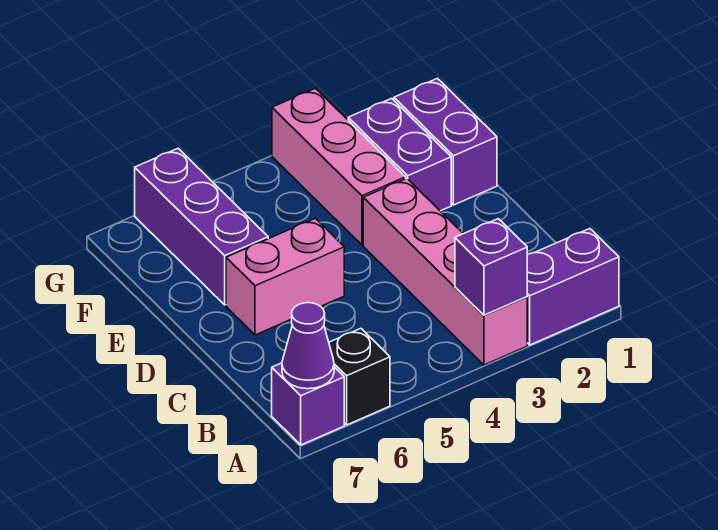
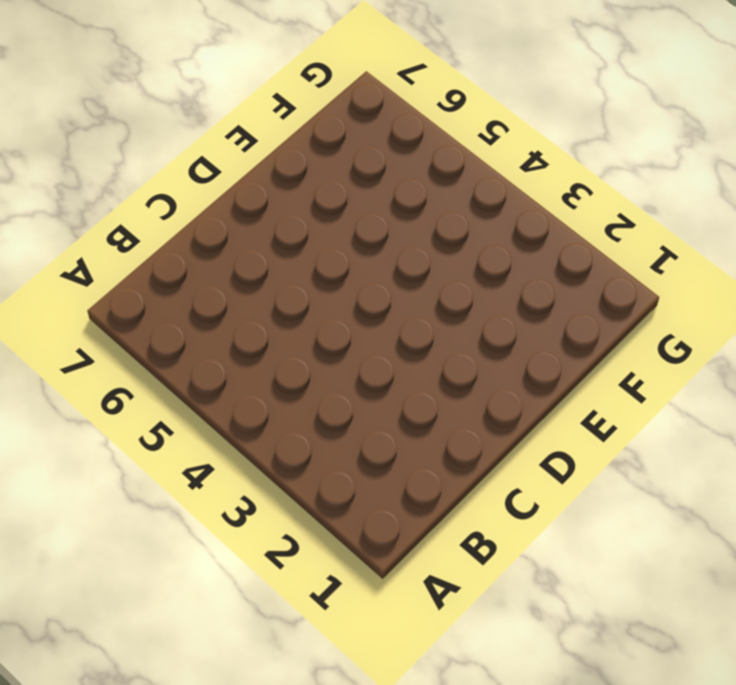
none -> purple brick A1:A2 level 1
none -> pink brick A3:D3 level 1

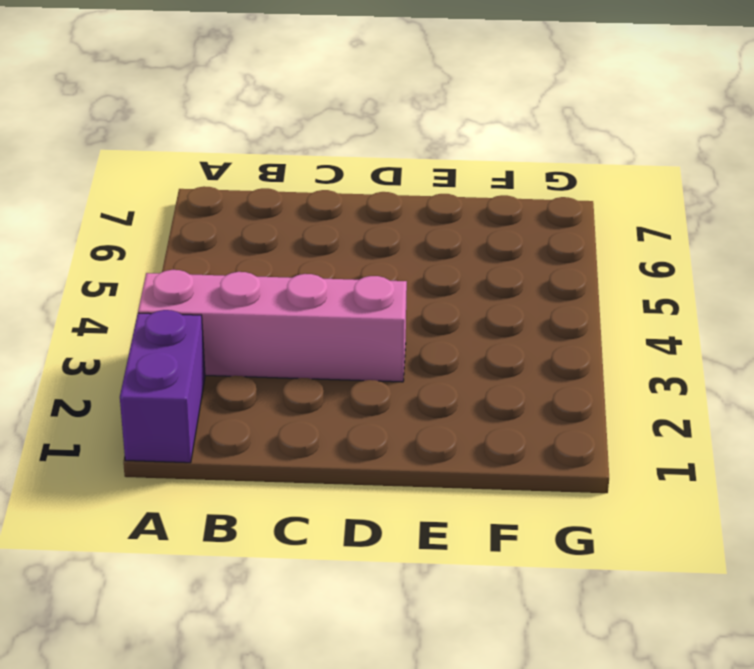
none -> black brick A6 level 1
none -> purple brick A7 level 1

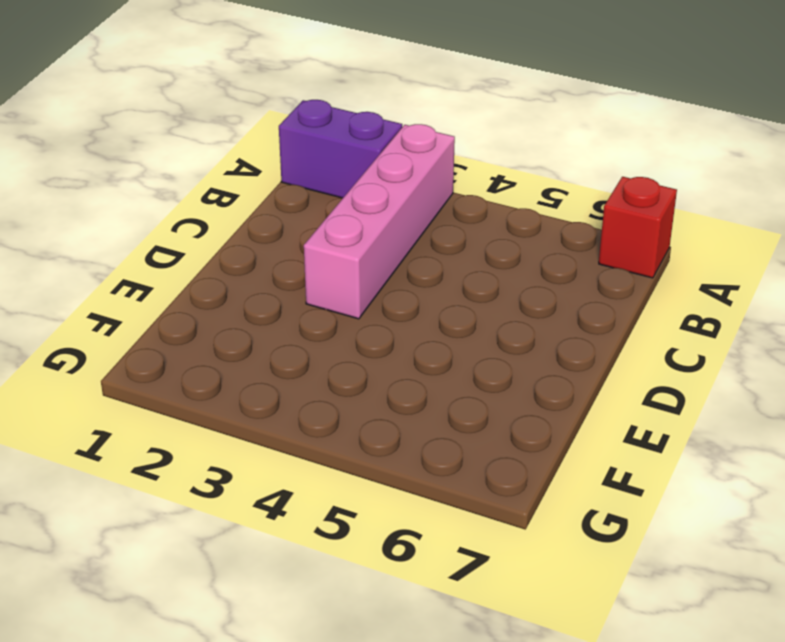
red brick A7 level 1 -> purple brick A7 level 1
none -> black brick A6 level 1
none -> pink brick D5:D6 level 1

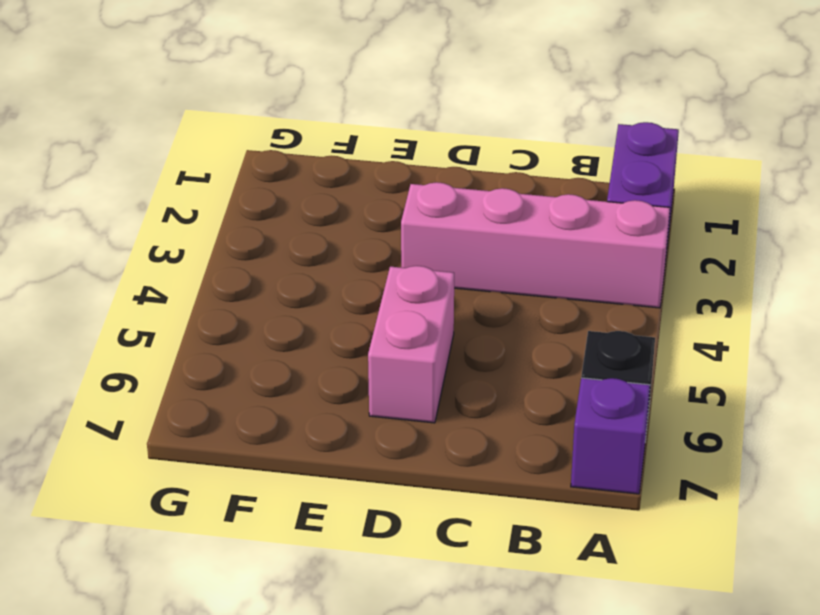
none -> purple brick E1:F1 level 1
none -> purple brick E2:F2 level 1

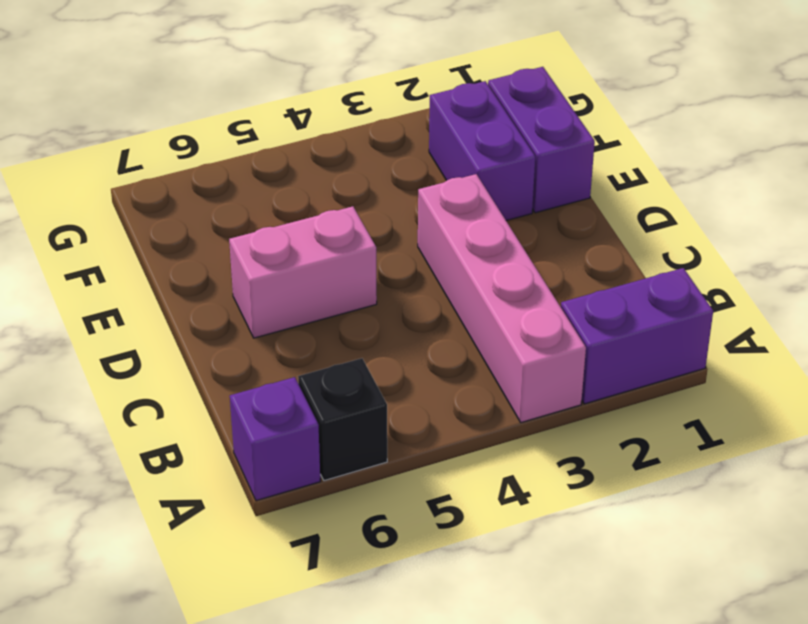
none -> pink brick E3:G3 level 1
none -> purple brick E6:G6 level 1

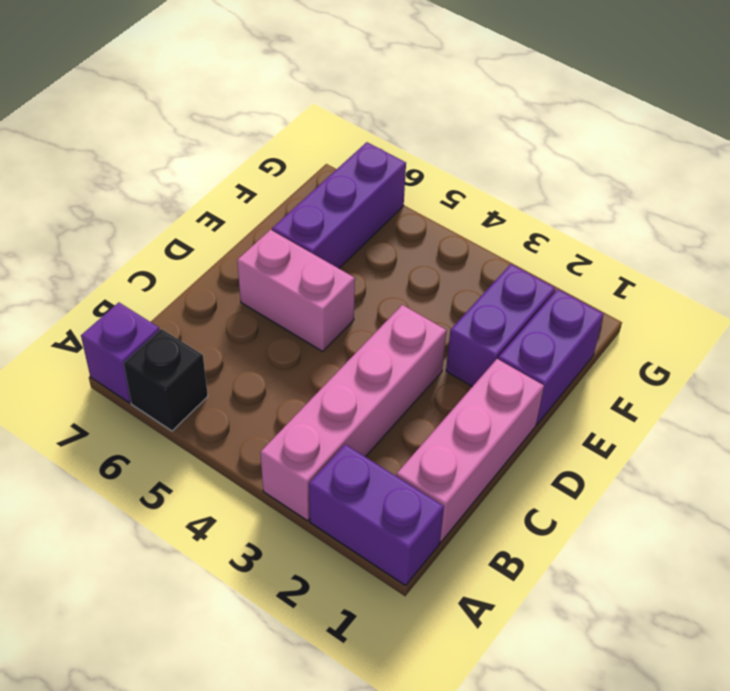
pink brick B1:D1 level 1 -> pink brick E3:G3 level 1
none -> purple brick A3 level 2
none -> purple cone A7 level 2

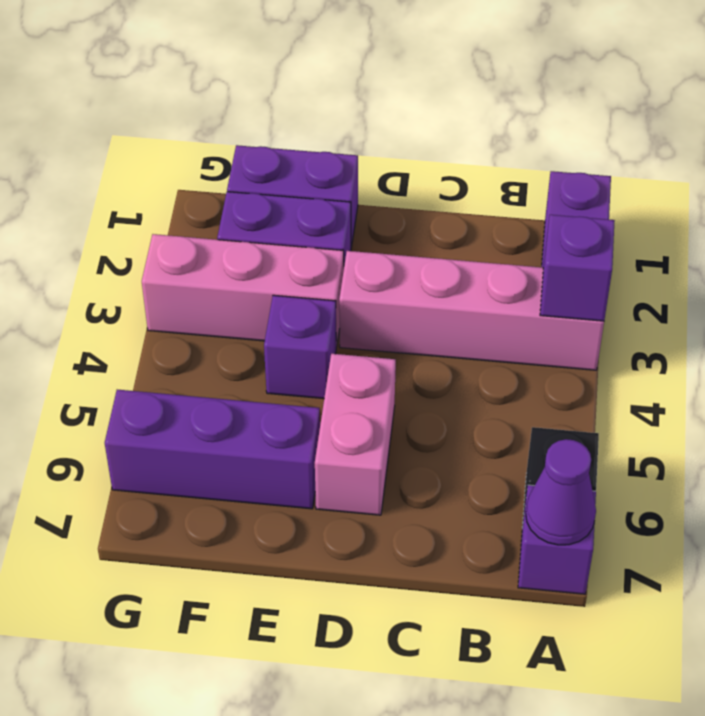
purple brick E4 level 1 -> none

